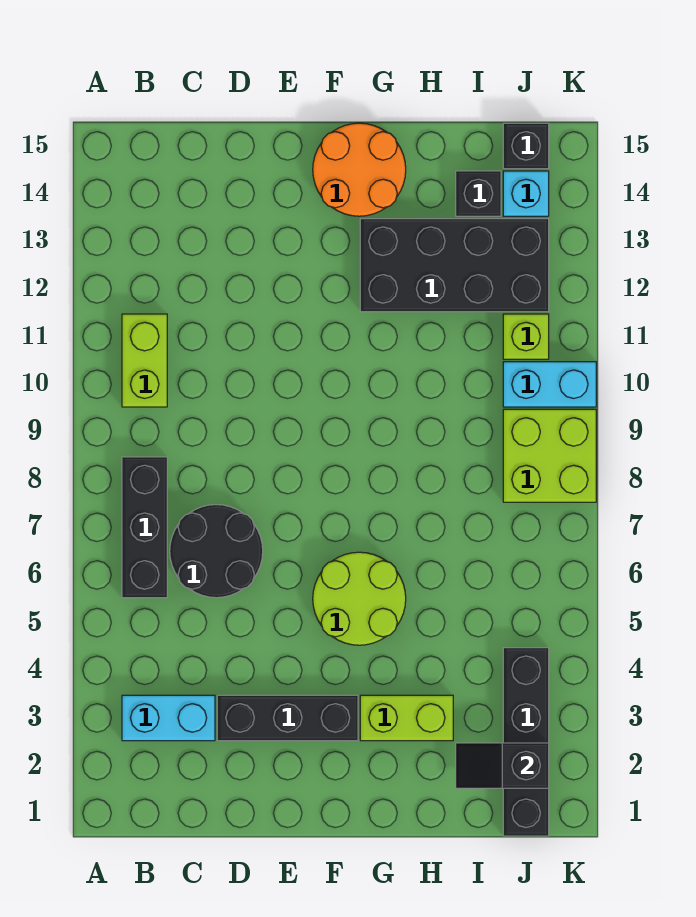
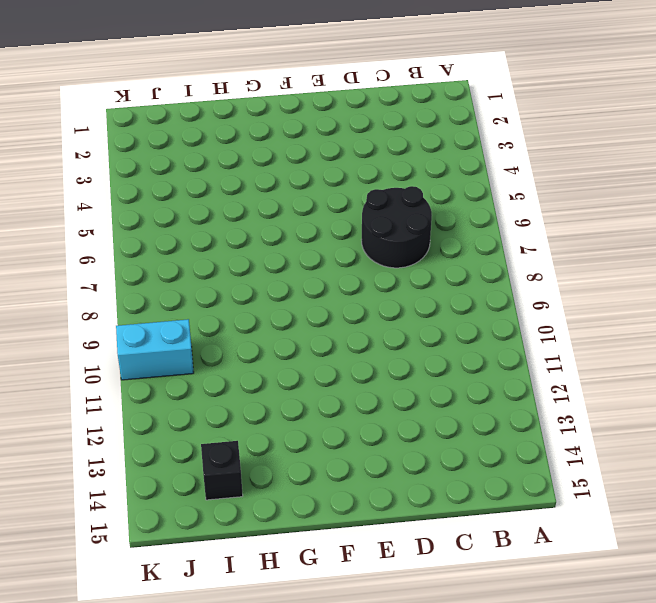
none -> cyan brick B3:C3 level 1
none -> black brick B6:B8 level 1
none -> lime brick B10:B11 level 1

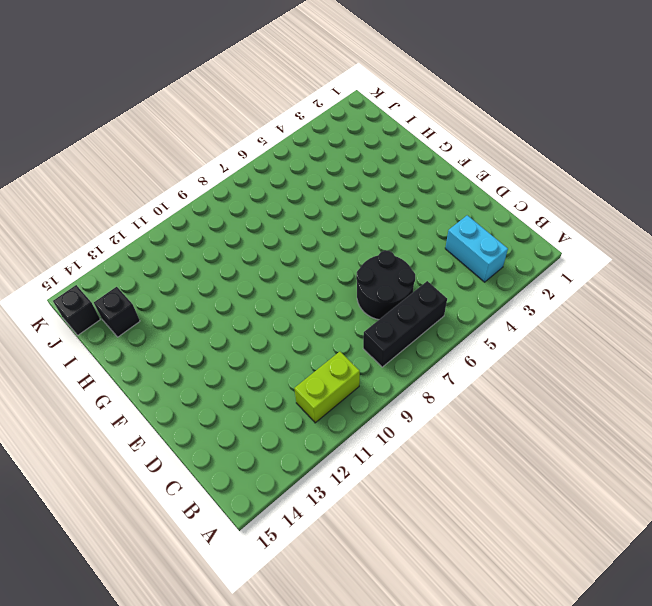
none -> black brick D3:F3 level 1
none -> lime round brick F5:G6 level 1
none -> orange round brick F14:G15 level 1

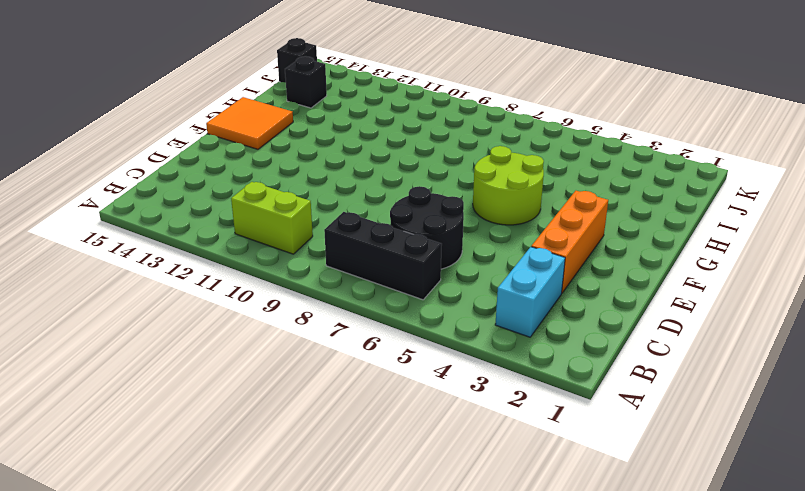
orange brick D3:F3 level 1 -> black brick D3:F3 level 1
orange tile F14:G15 level 1 -> orange round brick F14:G15 level 1
none -> lime brick G3:H3 level 1
none -> black brick G12:J13 level 1
none -> black brick J1:J4 level 1

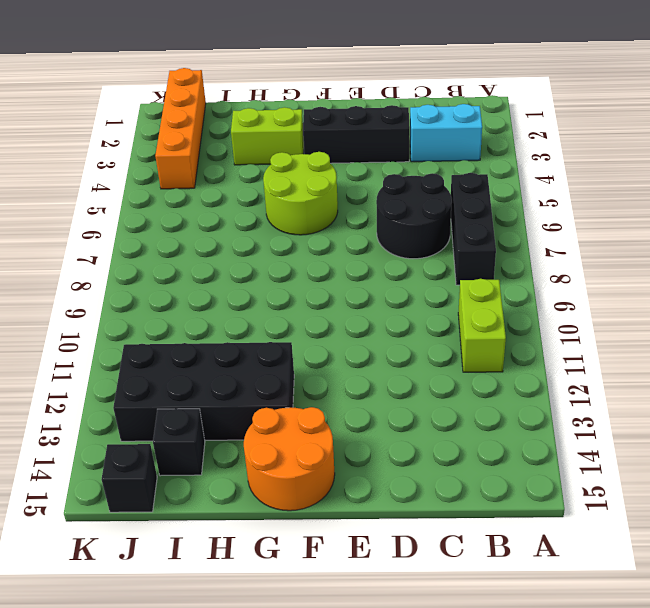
orange brick J1:J4 level 1 -> black brick J1:J4 level 1
none -> lime brick J8:K9 level 1
none -> cyan brick J10:K10 level 1
none -> lime brick J11 level 1

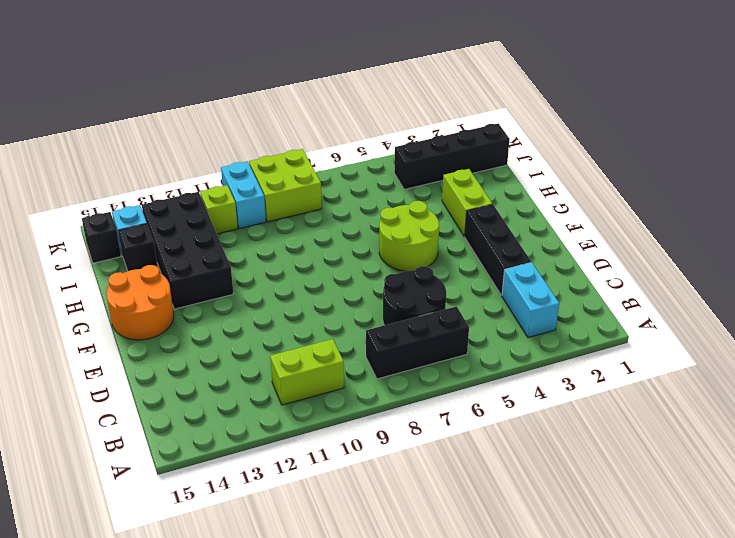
none -> black slope I2:J2 level 2 top J

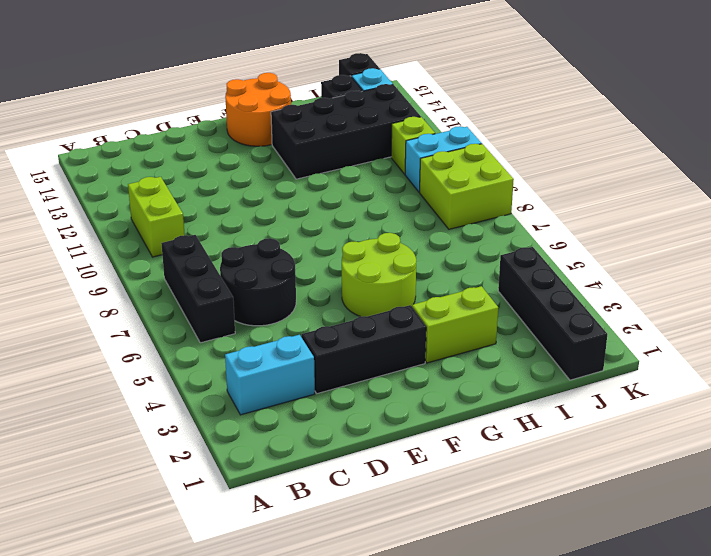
none -> black slope I2:J2 level 2 top J

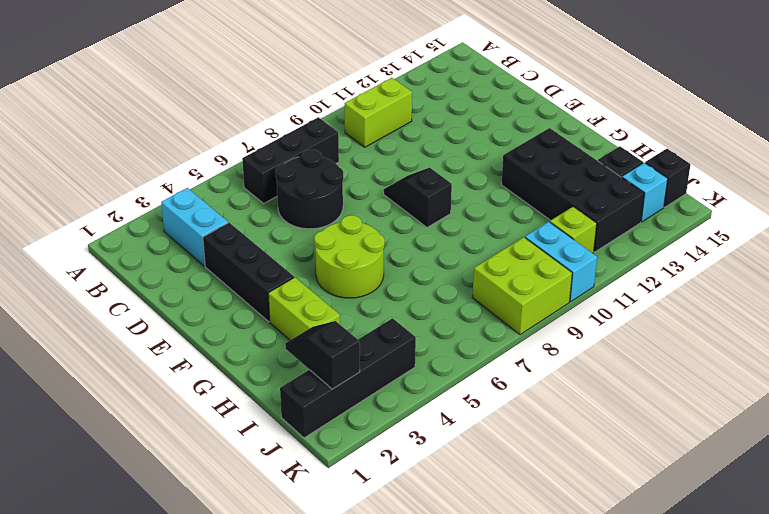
black slope E9:F9 level 1 top F -> none
none -> orange round brick F14:G15 level 1

